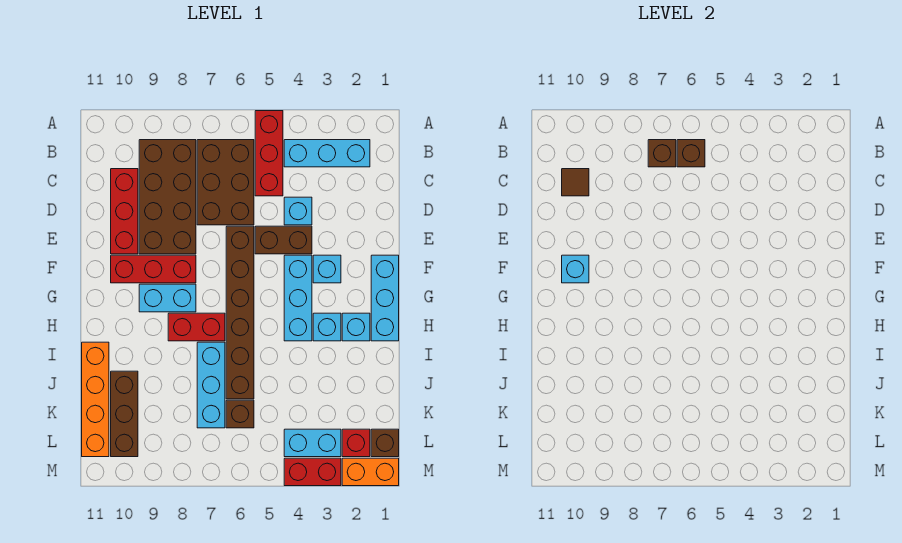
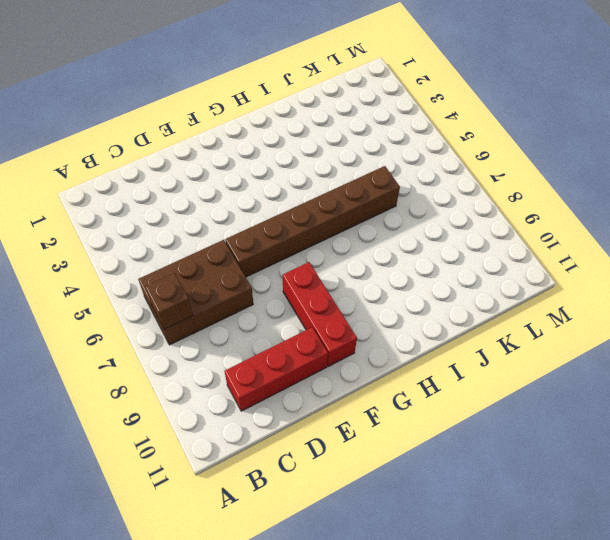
none -> red brick A5:C5 level 1
none -> cyan brick B2:B4 level 1
none -> brown brick B8:E9 level 1

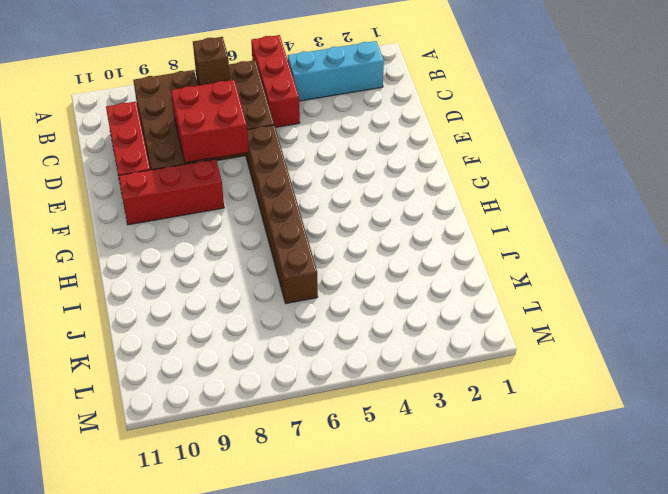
red brick D7:E8 level 2 -> none
none -> cyan brick D4 level 1
none -> brown brick E4:E5 level 1
none -> cyan brick F1:H1 level 1

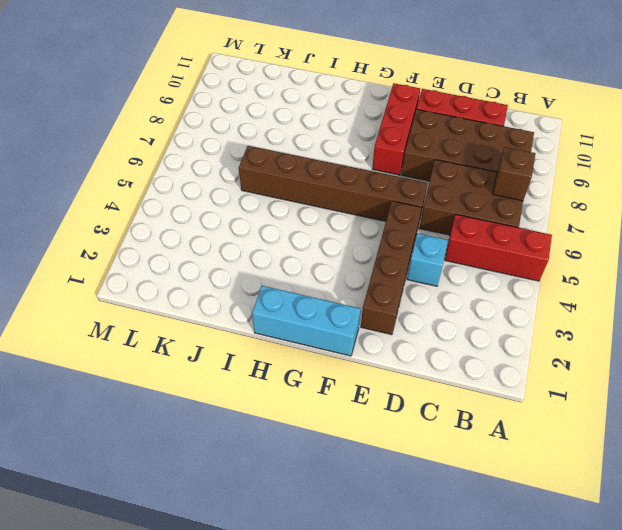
brown brick E2:E5 level 1 -> brown brick E4:E5 level 1
none -> cyan brick B2:B4 level 1
none -> cyan brick F3 level 1
none -> cyan brick F4:H4 level 1

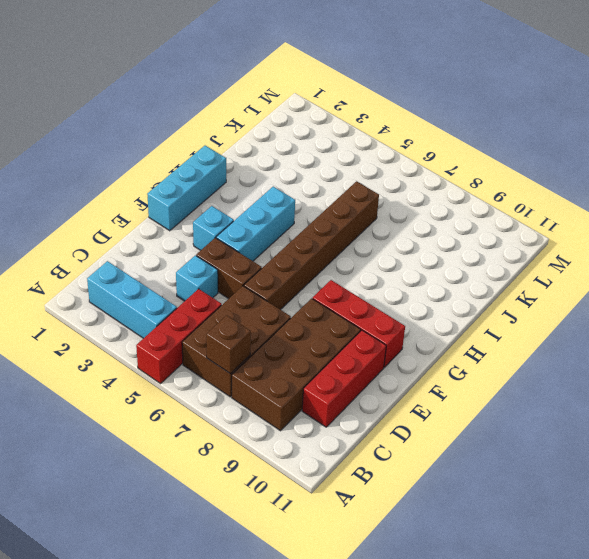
none -> cyan brick G8:G9 level 1
none -> cyan brick H2 level 1
none -> cyan brick H3 level 1

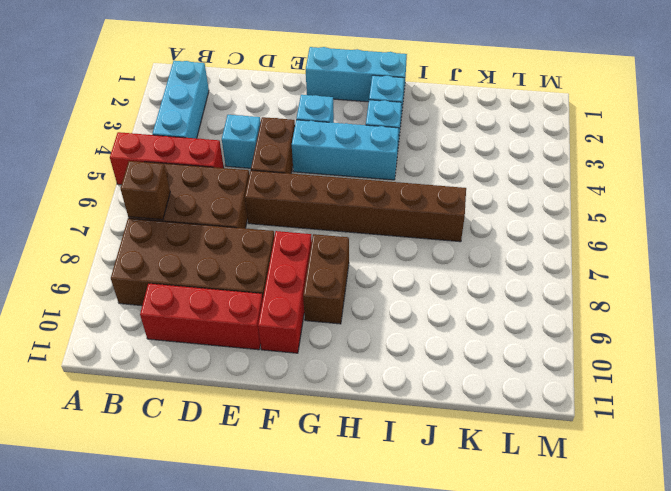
brown brick G8:G9 level 1 -> cyan brick G8:G9 level 1
none -> red brick H7:H8 level 1
none -> cyan brick I7:K7 level 1
none -> orange brick I11:L11 level 1

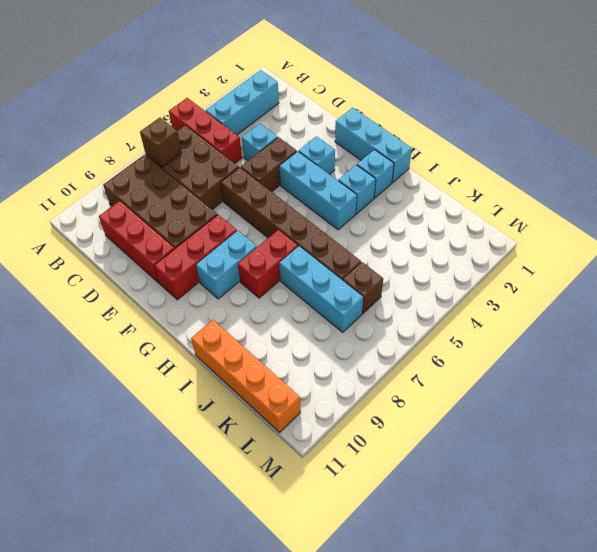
none -> brown brick J10:L10 level 1
none -> brown brick L1 level 1
none -> red brick L2 level 1

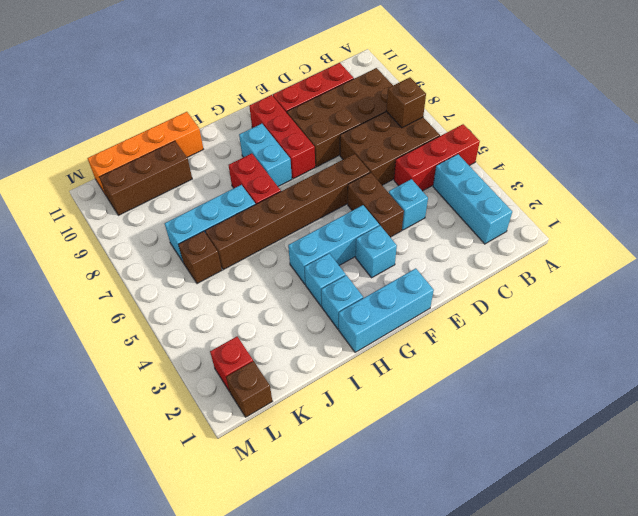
none -> cyan brick L3:L4 level 1
none -> orange brick M1:M2 level 1
none -> red brick M3:M4 level 1

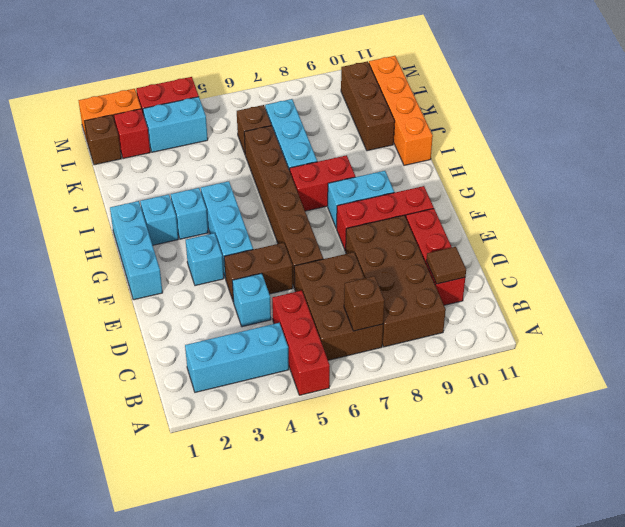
none -> brown brick B6 level 2
none -> cyan brick F10 level 2

